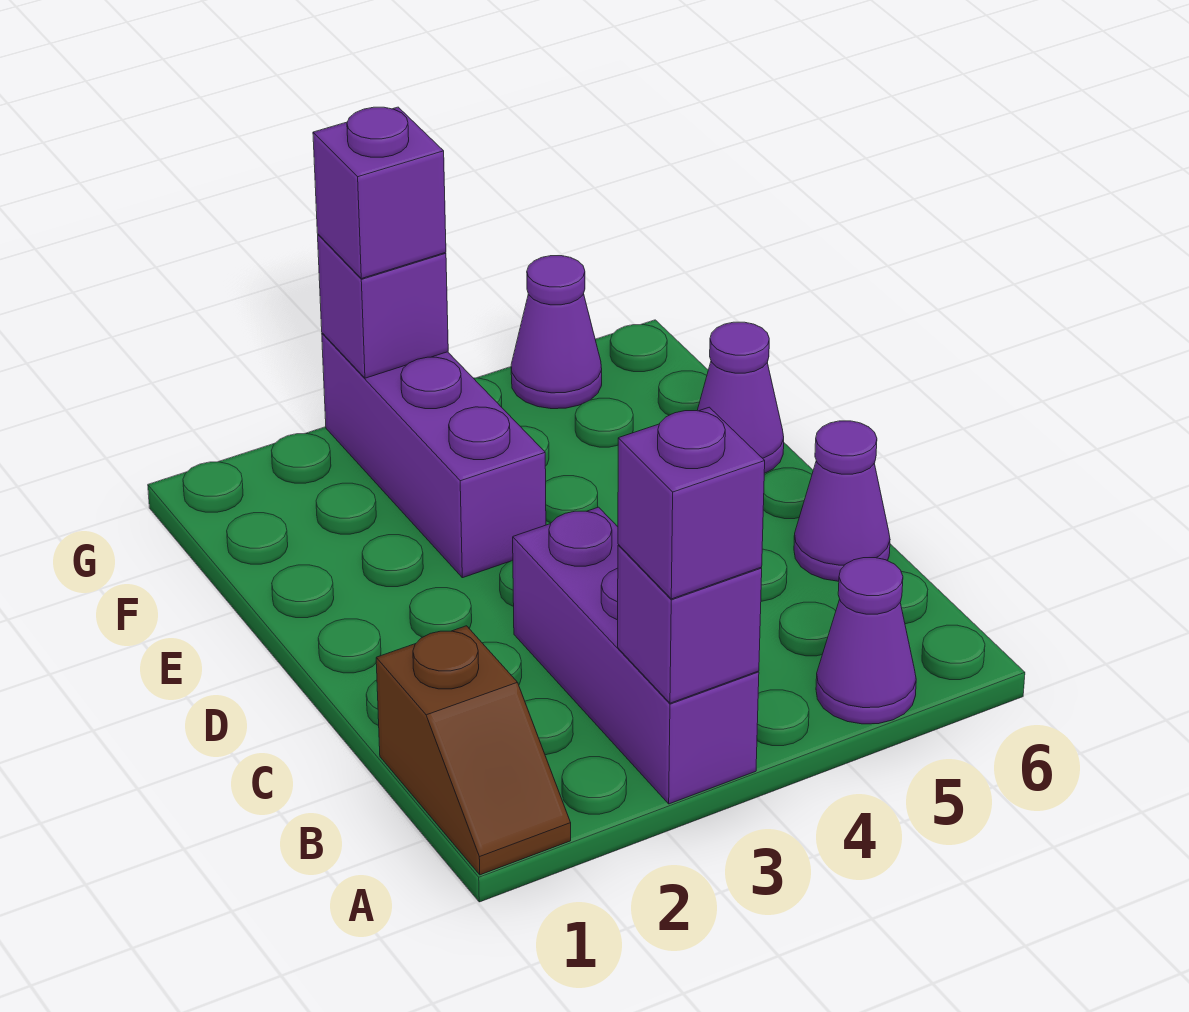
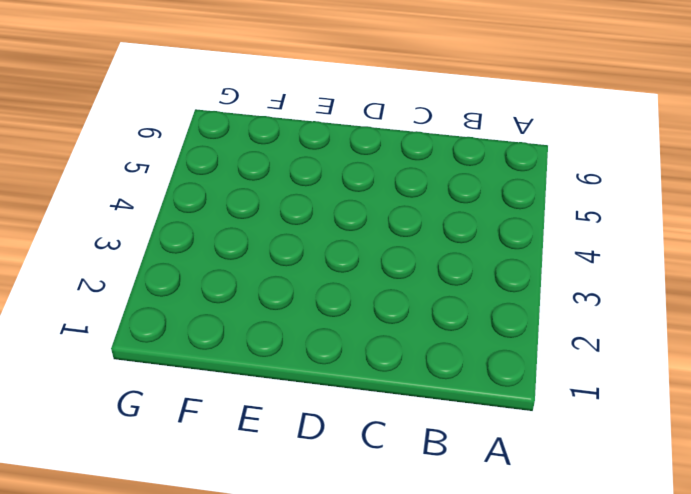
none -> brown slope A1:B1 level 1 top B
none -> purple brick A3:C3 level 1

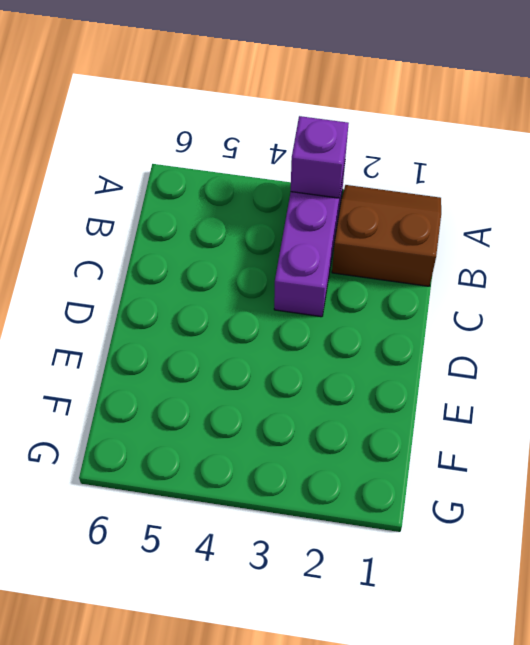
brown slope A1:B2 level 1 top B -> brown slope A1:B1 level 1 top B
none -> purple cone A5 level 1
none -> purple cone C6 level 1

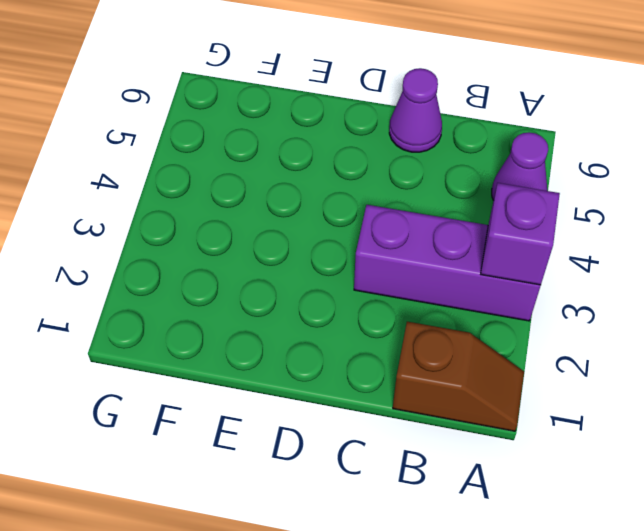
none -> purple brick E3:G3 level 1
none -> purple cone E6 level 1

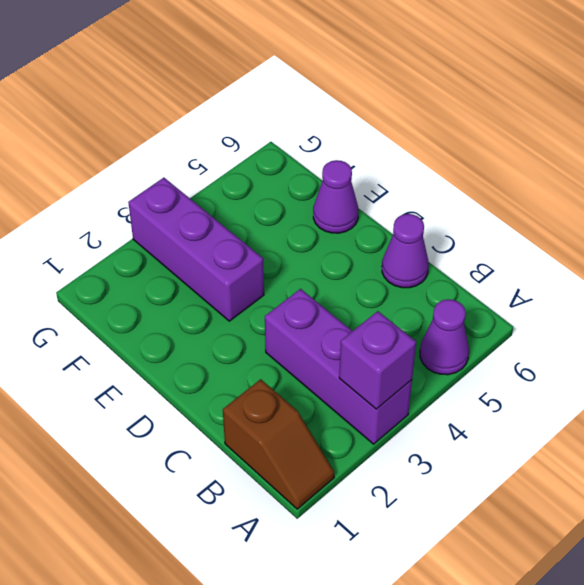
none -> purple cone G5 level 1
none -> purple brick G3 level 2

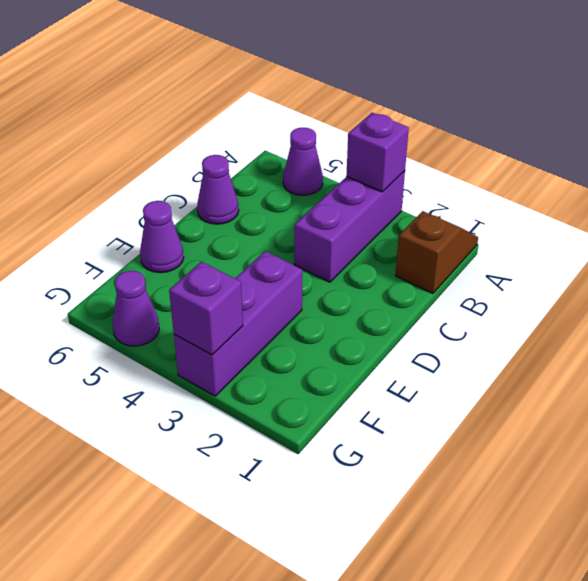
none -> purple brick A3 level 3
none -> purple brick G3 level 3

